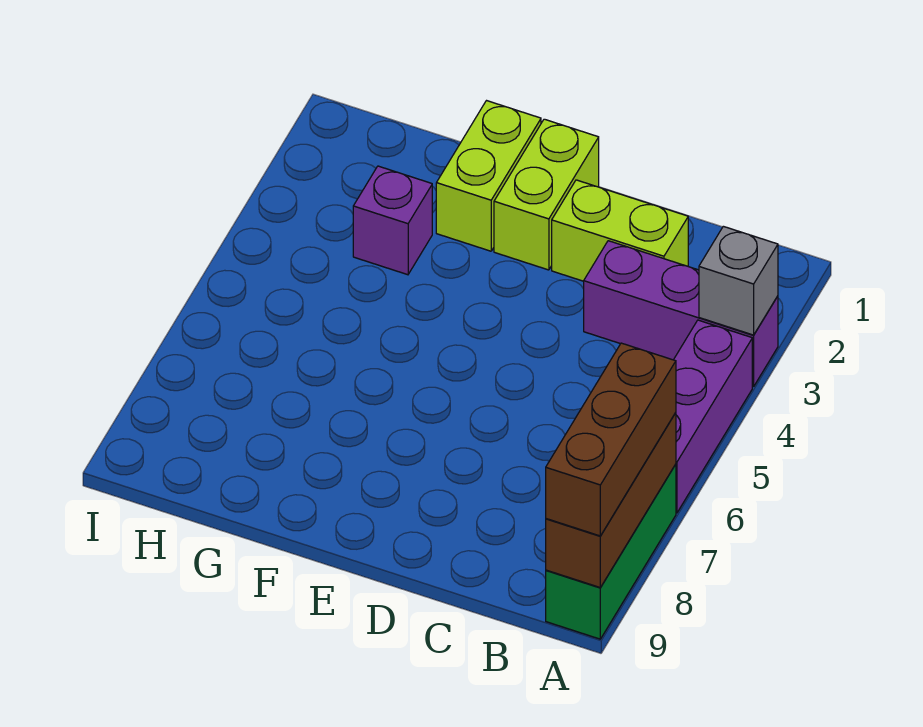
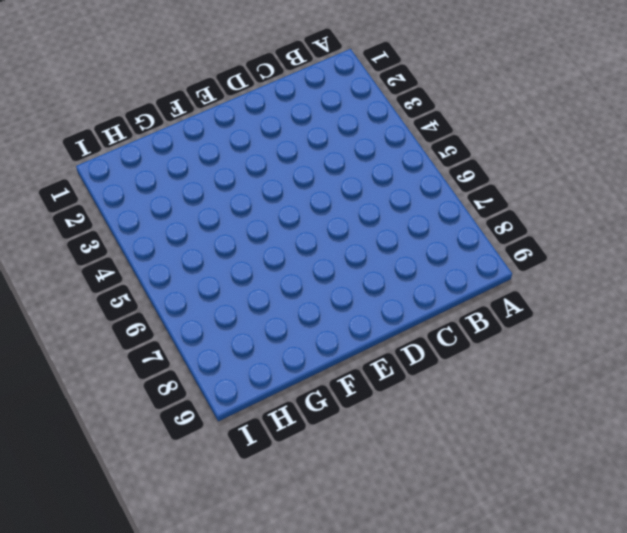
none -> purple brick A3:C3 level 1
none -> purple brick A4:A6 level 1

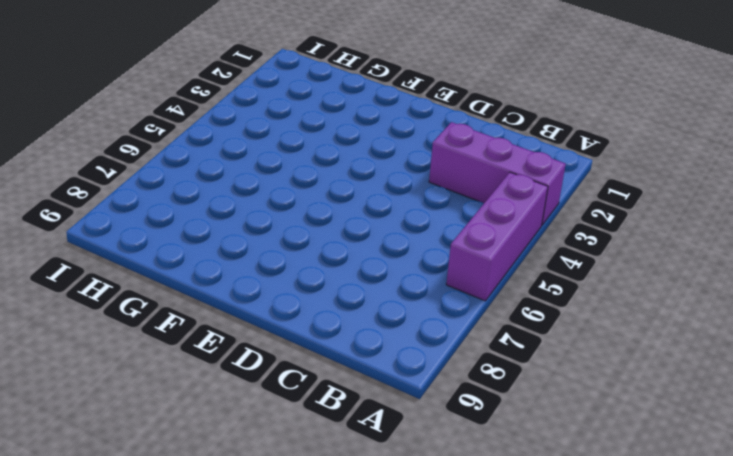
none -> green brick A7:A9 level 1
none -> lime brick C2:D2 level 1

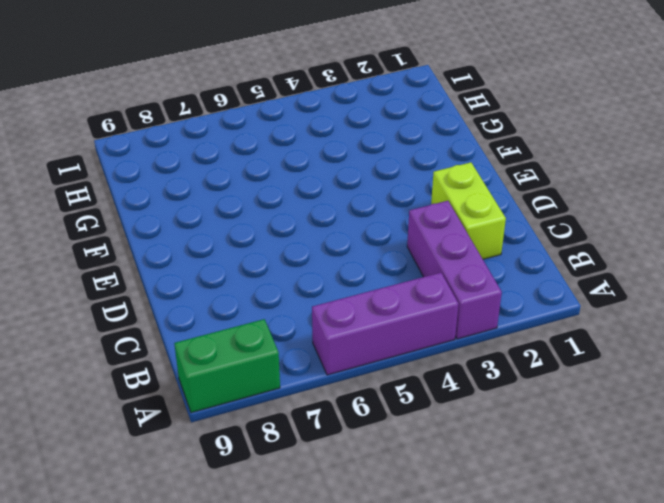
green brick A8:A9 level 1 -> green brick A7:A9 level 1
none -> lime brick E1:E2 level 1
none -> lime brick F1:F2 level 1

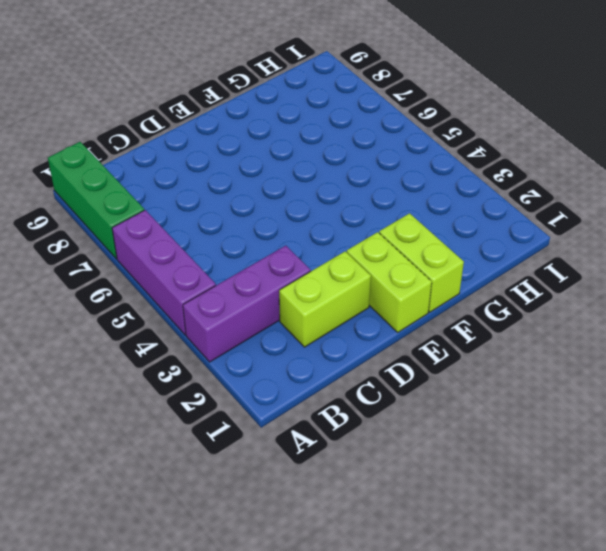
none -> purple brick G3 level 1
none -> grey brick A3 level 2

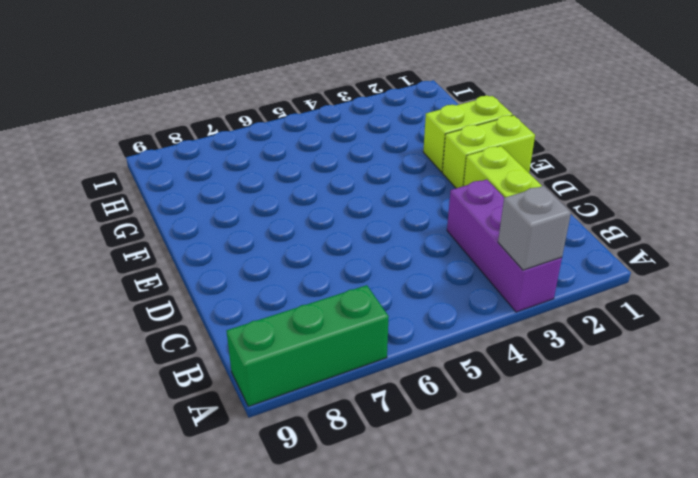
none -> purple brick A4:A6 level 1
none -> purple brick G3 level 1

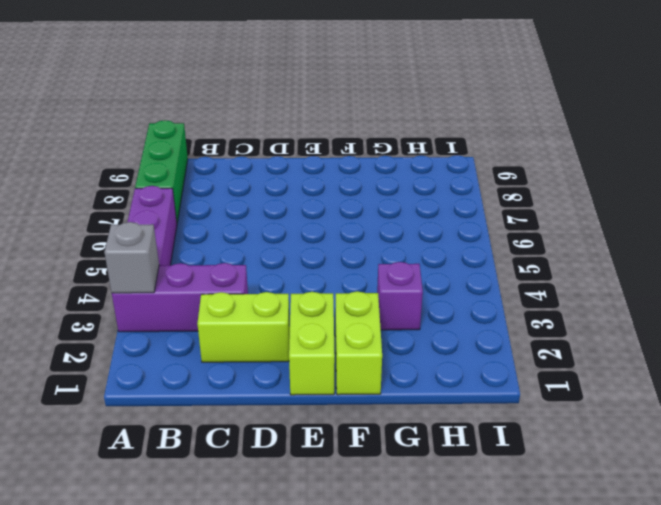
none -> brown brick A7:A9 level 2
none -> brown brick A7:A9 level 3

